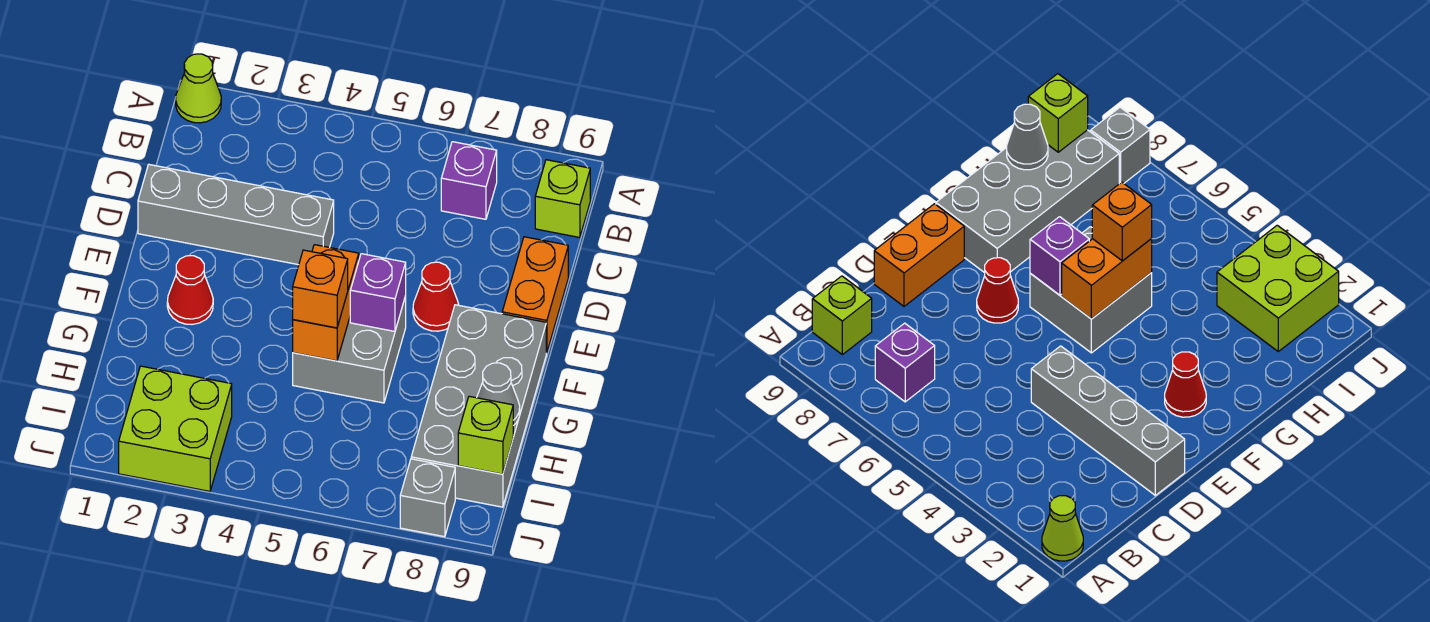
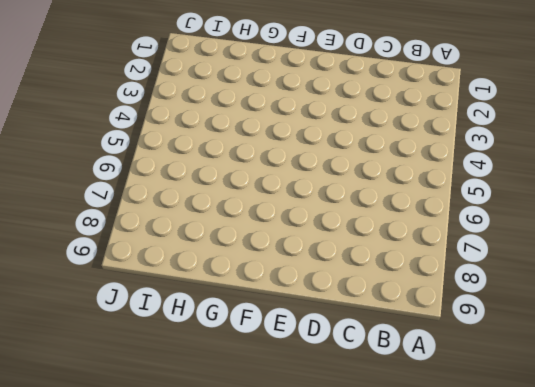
none -> lime cone A1 level 1
none -> purple brick B7 level 1
none -> lime brick B9 level 1

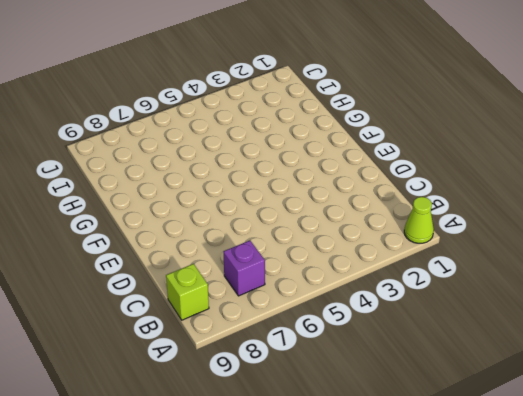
none -> grey brick D1:D4 level 1
none -> orange brick D9:E9 level 1
none -> red cone E7 level 1

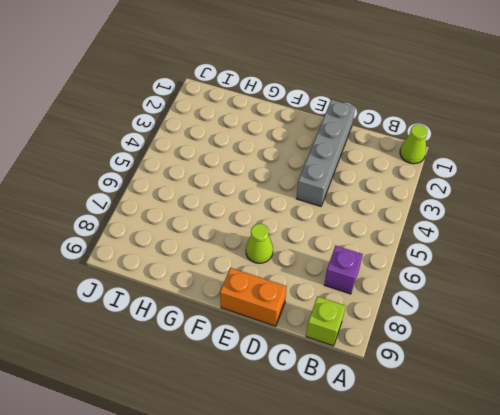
lime cone E7 level 1 -> red cone E7 level 1
none -> red cone F2 level 1
none -> grey brick F5:G6 level 1
none -> grey brick F8:I9 level 1

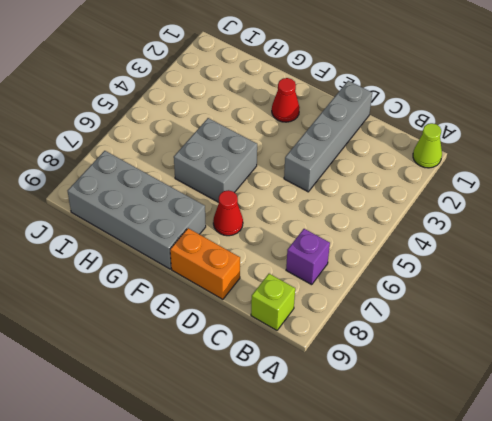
none -> lime brick I2:J3 level 1
none -> grey brick J8 level 1
none -> orange brick F5:G5 level 2

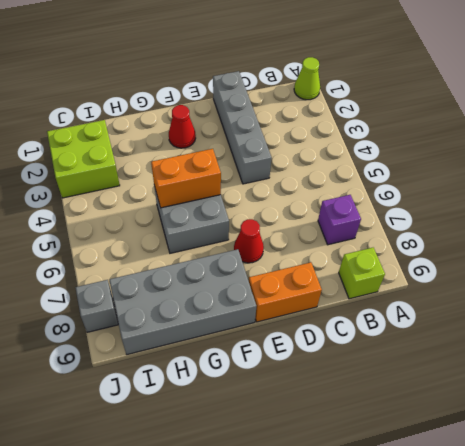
none -> purple brick F6 level 2
none -> grey cone H9 level 2
none -> lime brick I9 level 2

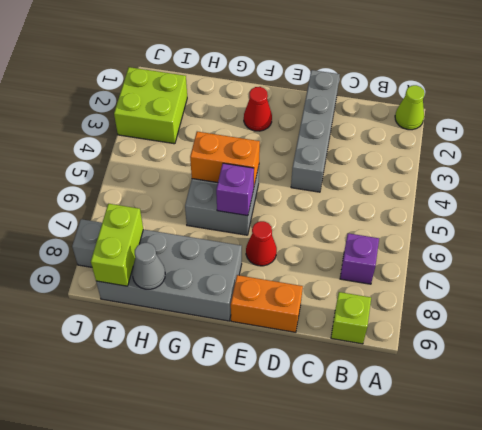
lime brick I8:I9 level 2 -> lime brick I9 level 2
none -> orange brick G5 level 3

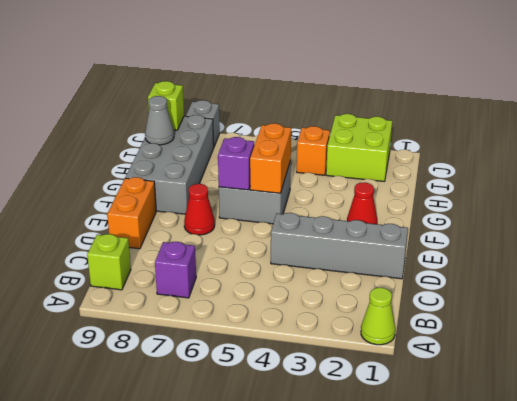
orange brick I4 level 1 -> orange brick G5 level 3

